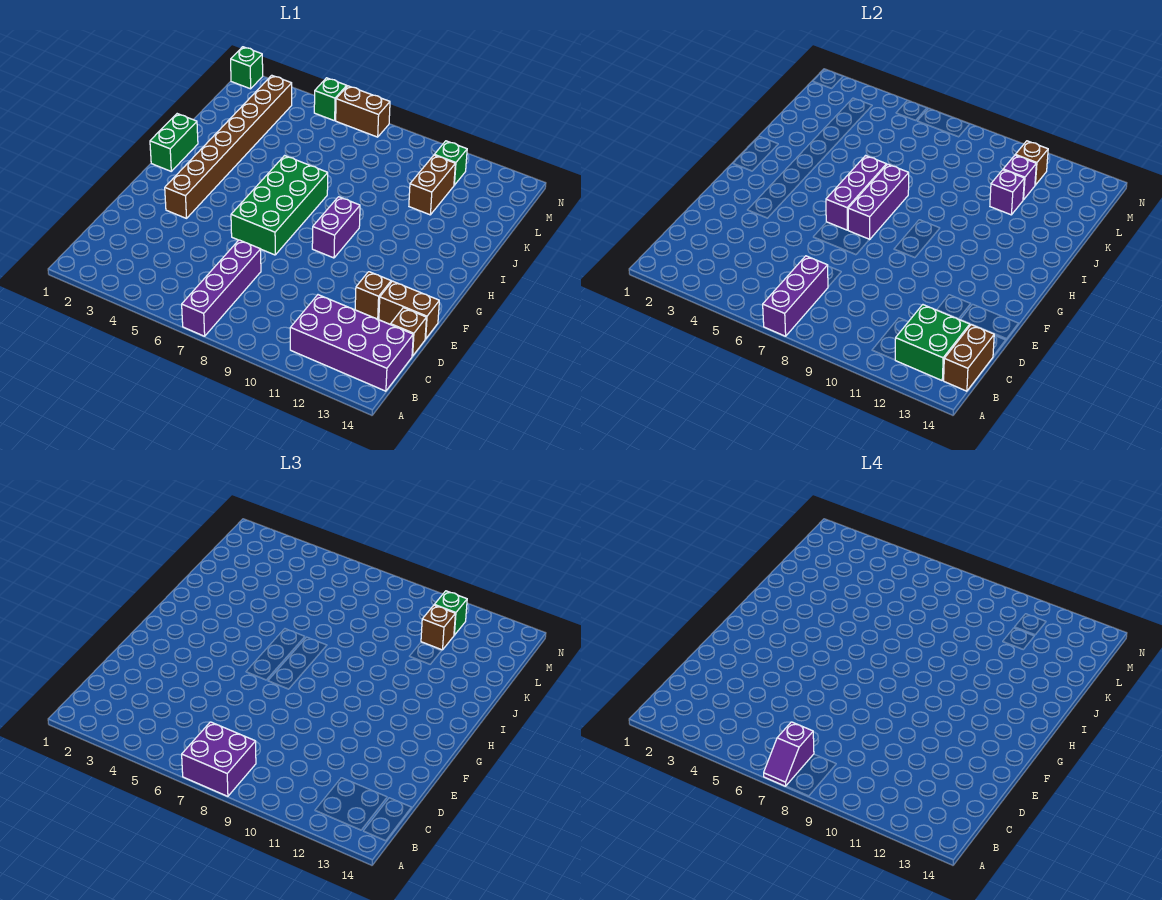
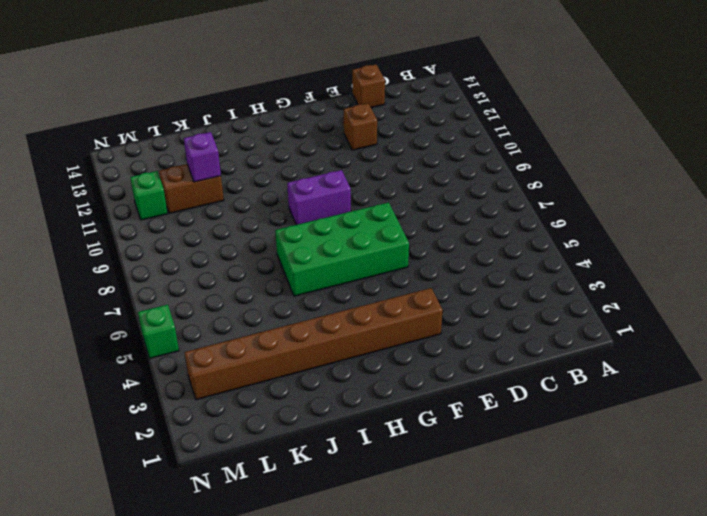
none -> purple brick A7:D7 level 1
none -> purple brick B11:C14 level 1
none -> brown brick E13:E14 level 1

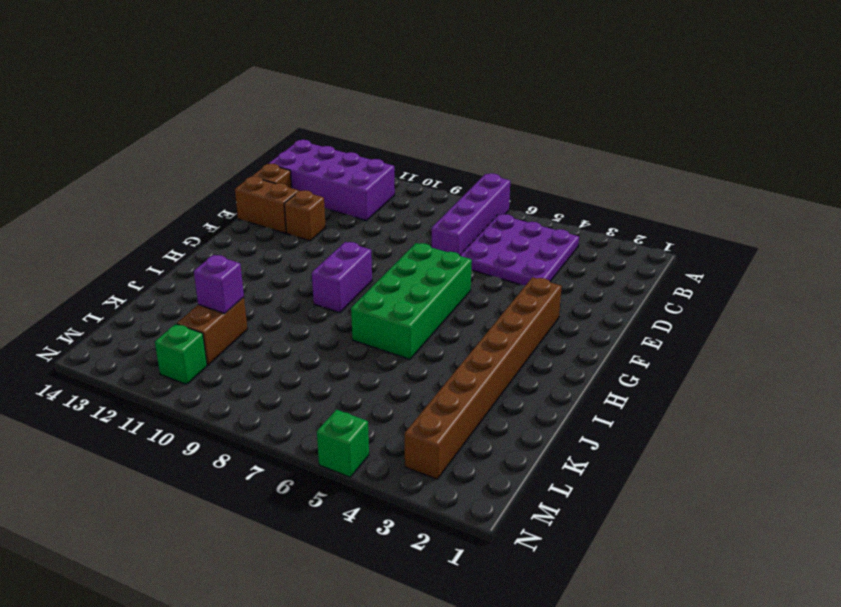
purple plate B4:D6 level 1 -> none
none -> green brick H1:I1 level 1
none -> green brick N1 level 1
none -> brown brick N6:N7 level 1

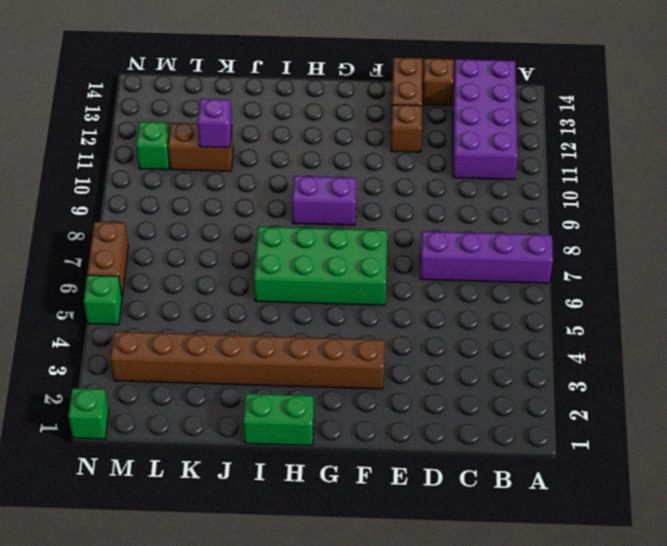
none -> purple brick A7:C7 level 2
none -> green brick B12:C13 level 2
none -> brown brick B14:C14 level 2

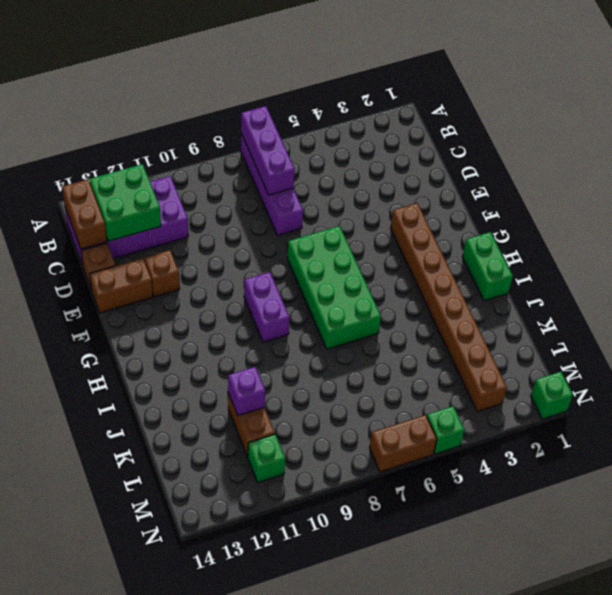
none -> purple brick G6:I6 level 2
none -> purple brick G7:I7 level 2
none -> purple brick L11 level 2

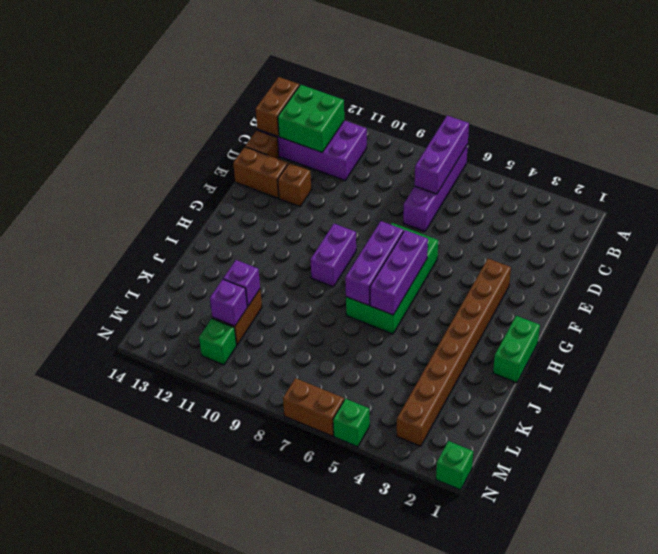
none -> brown brick M11 level 2
none -> purple brick A7:B8 level 3
none -> brown brick L11 level 3

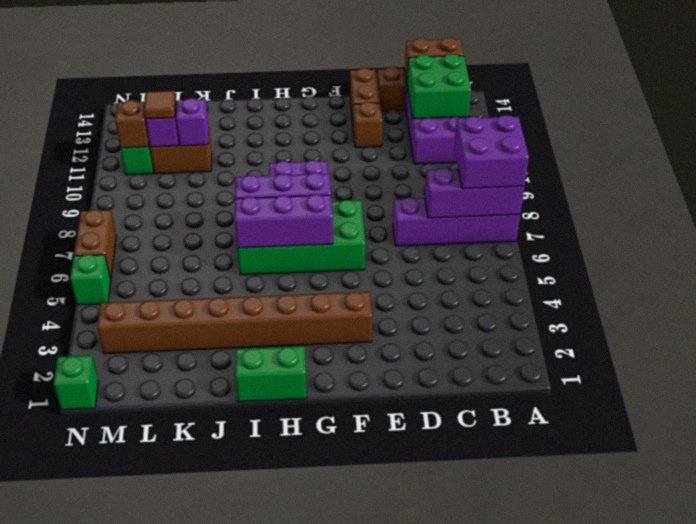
brown tile L11 level 3 -> brown brick L11 level 3
none -> green brick M11 level 3
none -> purple slope A7:B7 level 4 top B

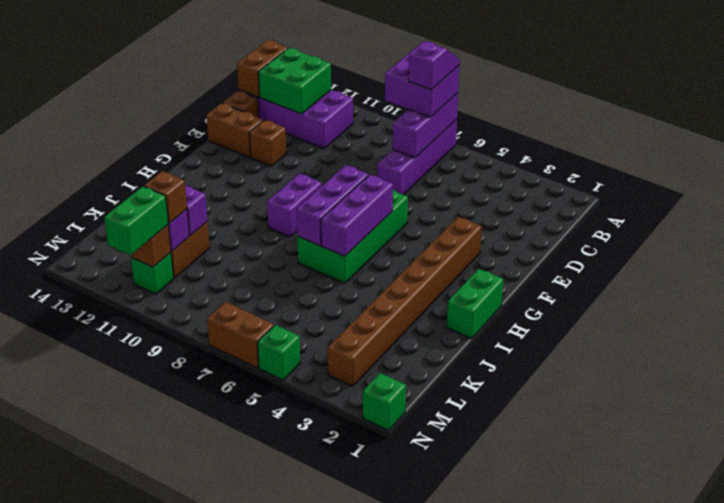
green brick M11:N11 level 3 -> green brick M11 level 3

